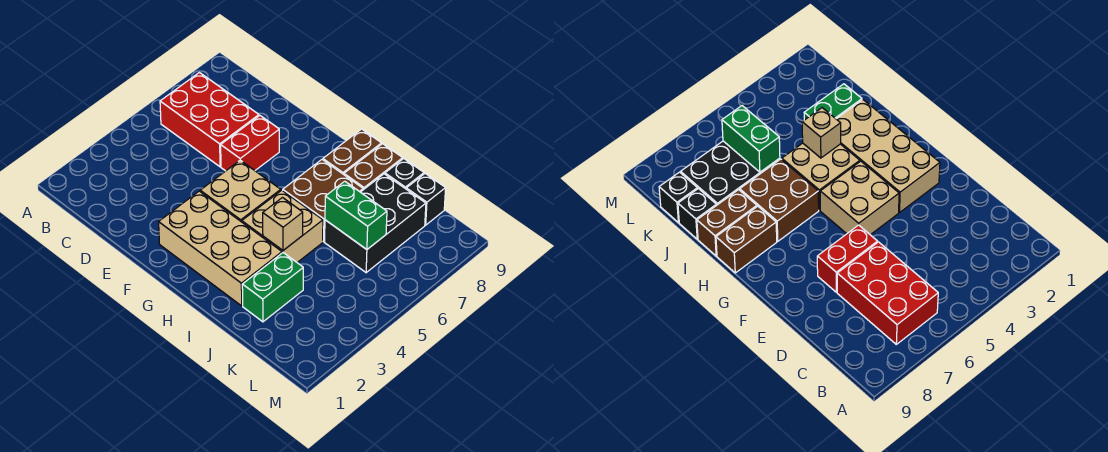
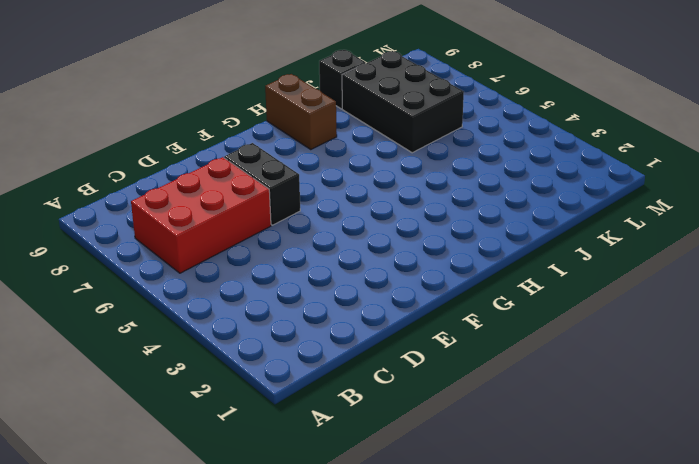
black brick E6:E7 level 1 -> red brick E6:E7 level 1
none -> tan brick F2:I3 level 1
none -> tan brick F4:G5 level 1
none -> tan brick H4:I5 level 1

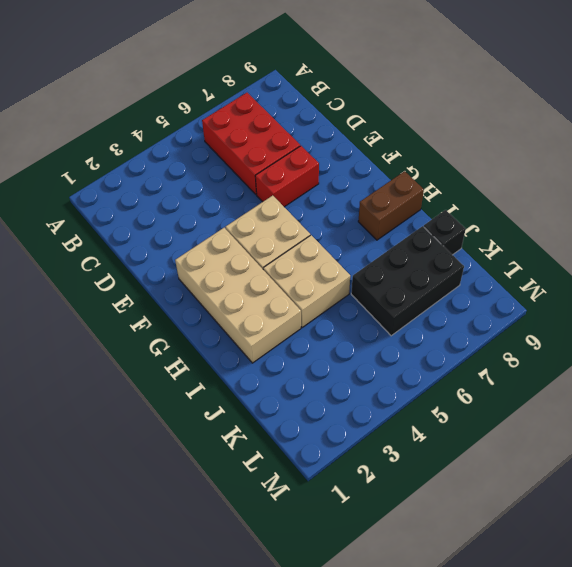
none -> brown brick H6:I7 level 1
none -> brown brick I8:I9 level 1
none -> green brick J2:J3 level 1

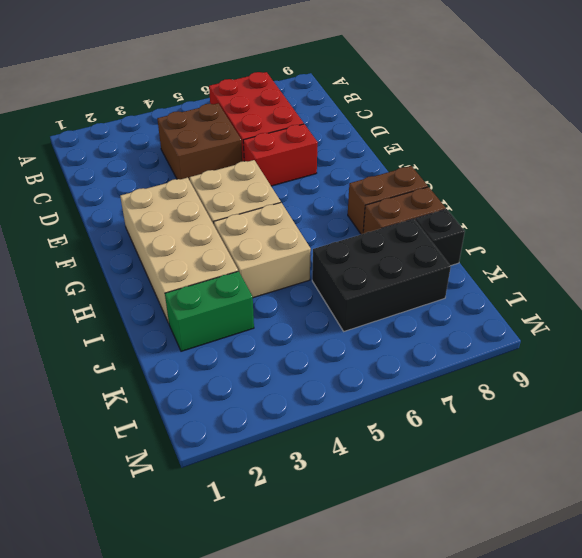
brown brick C4:D5 level 1 -> brown brick H6:I7 level 1
none -> black brick K9 level 1
none -> tan brick I4 level 2
none -> green brick J6:K6 level 2

